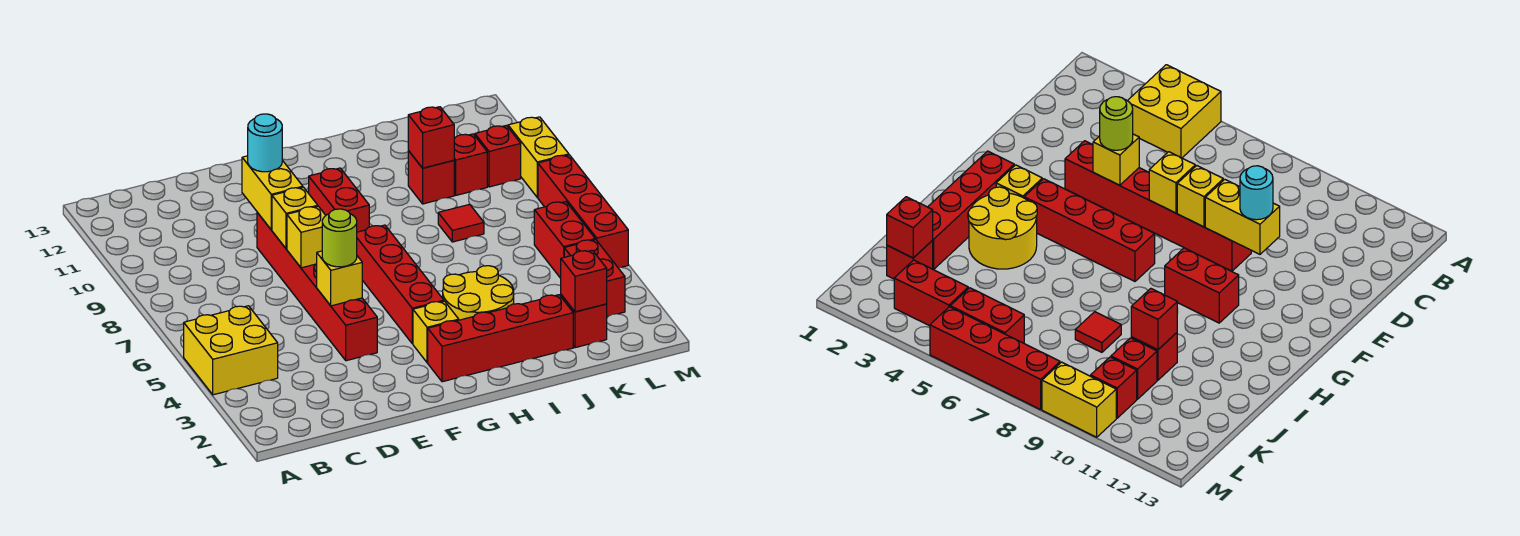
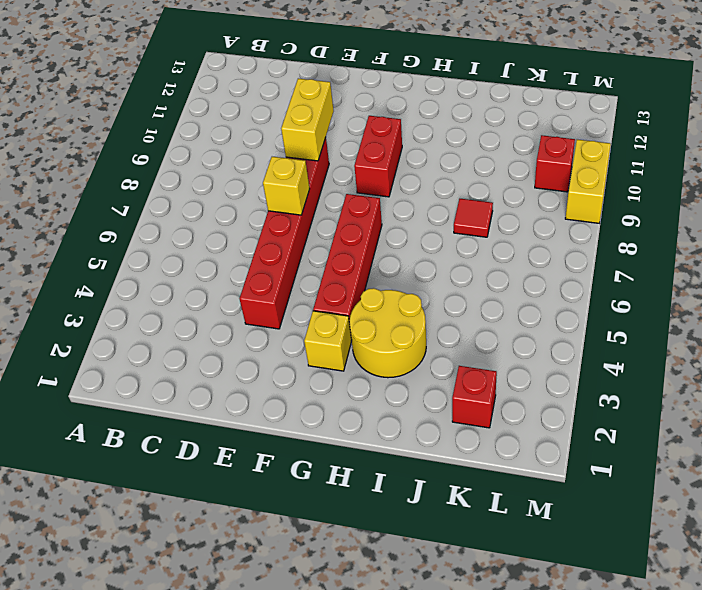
none -> yellow brick A4:B5 level 1
none -> red brick G2:J2 level 1
none -> red brick J10 level 1

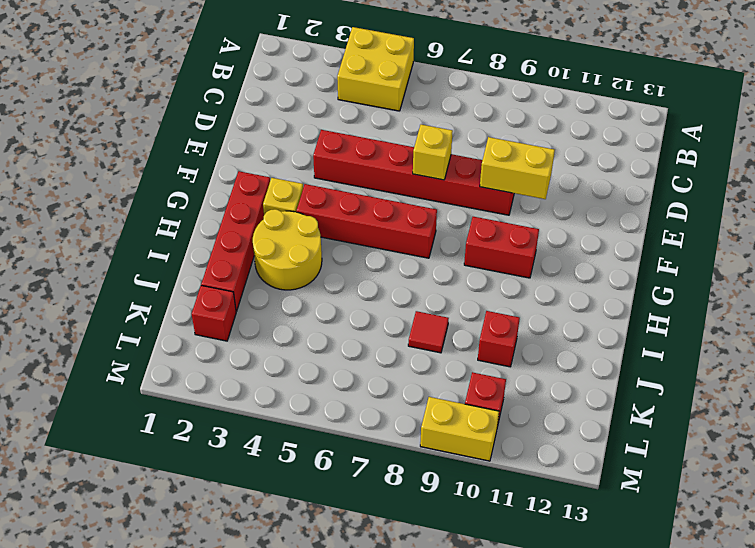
none -> red brick K10 level 1
none -> red brick L3:L4 level 1
none -> red brick L5:L6 level 1

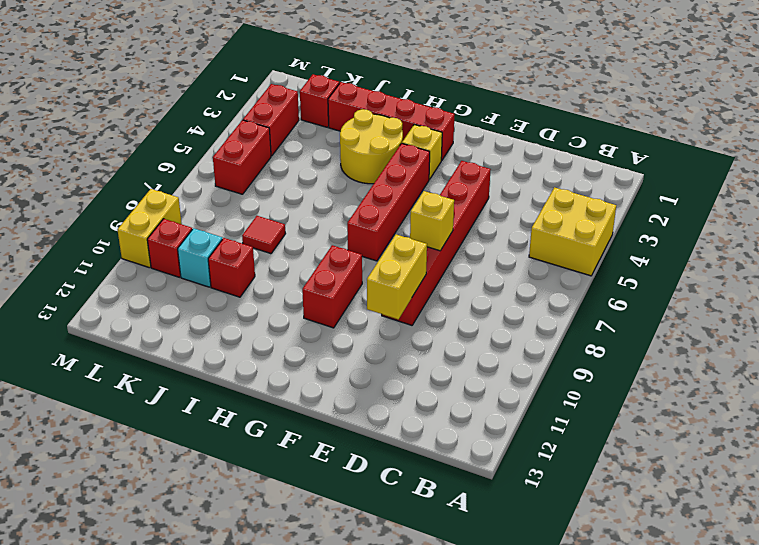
cyan brick K10 level 1 -> red brick K10 level 1
none -> red brick M5:M8 level 1
none -> yellow brick E5 level 2
none -> yellow brick E8 level 2

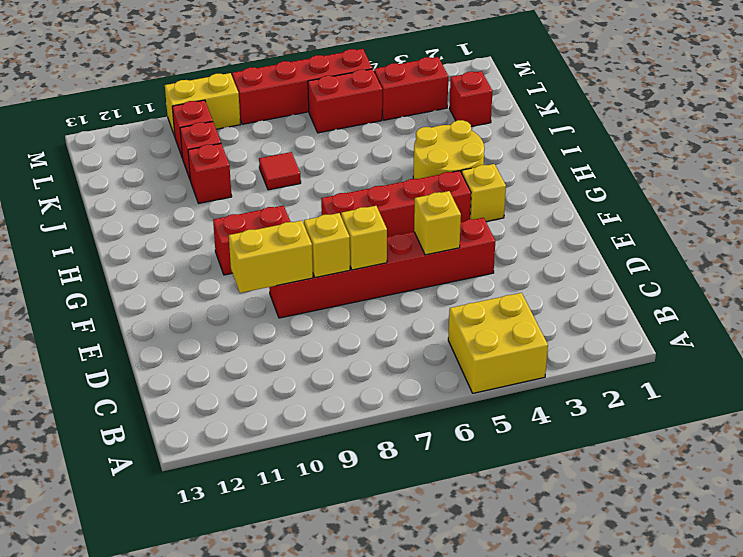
none -> red brick G2:J2 level 1
none -> red brick J10 level 2
none -> red brick K2 level 2

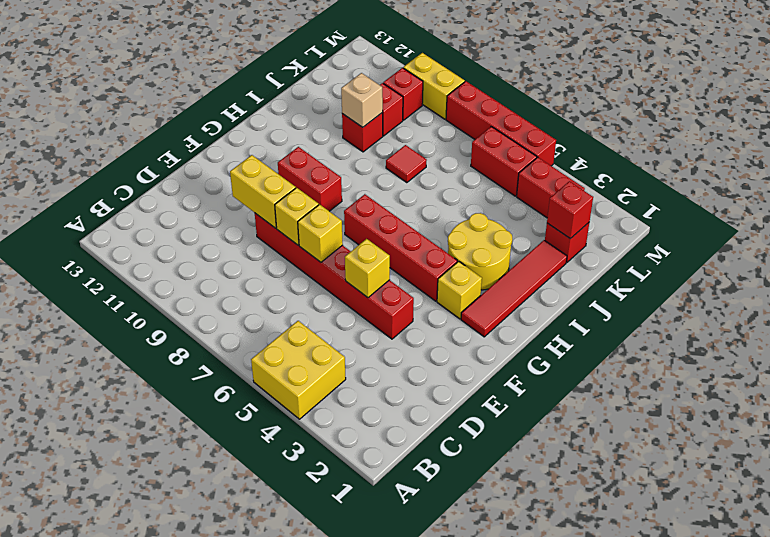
red tile G2:J2 level 1 -> red brick G2:J2 level 1
tan brick J10 level 2 -> red brick J10 level 2
none -> lime round brick E5 level 3
none -> cyan round brick E10 level 3

